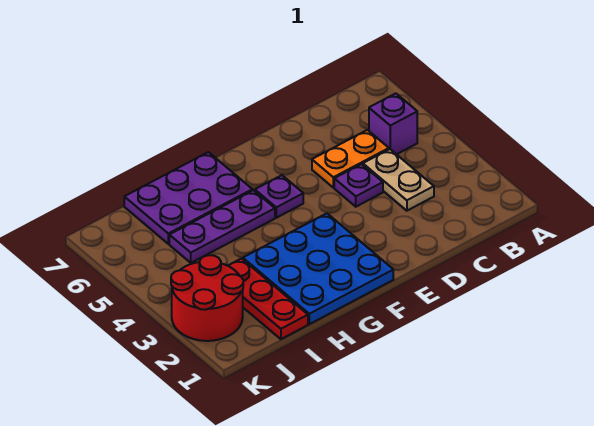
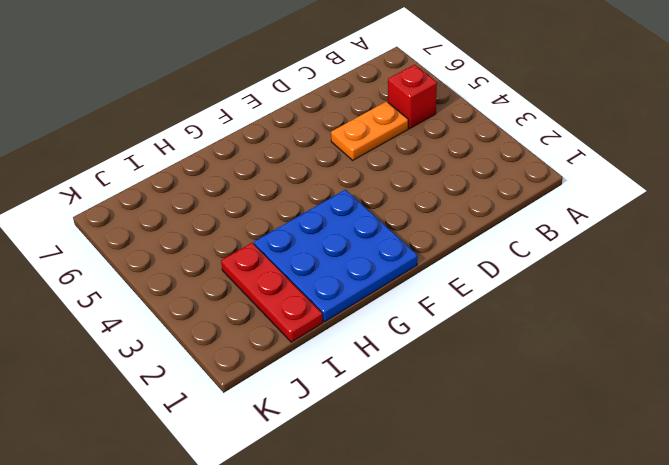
red brick B5 level 1 -> purple brick B5 level 1
none -> tan plate C3:C4 level 1
none -> purple plate D4 level 1

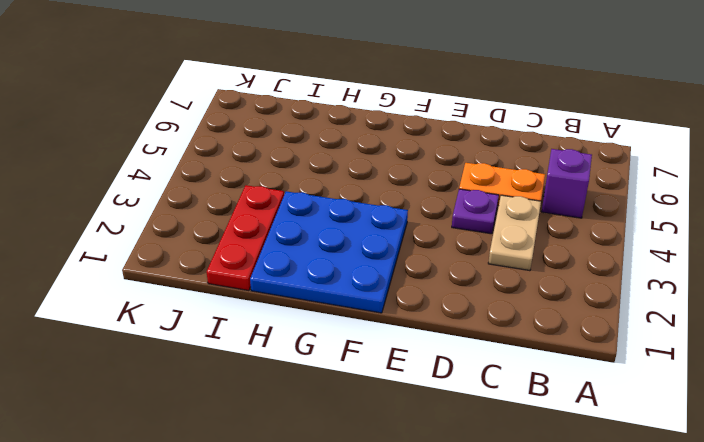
none -> purple plate F5 level 1
none -> purple plate G5:I5 level 1

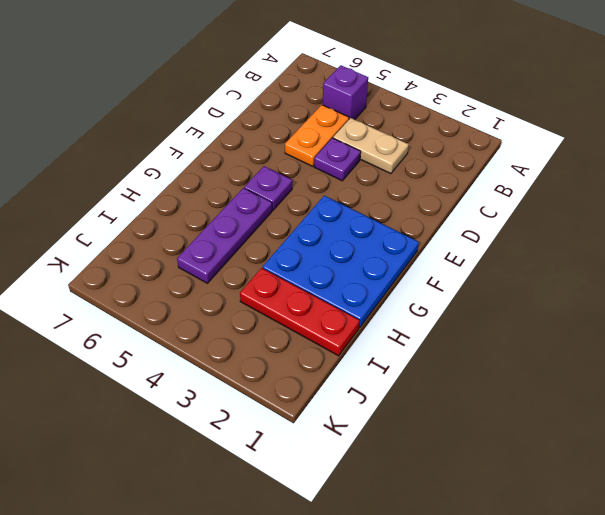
none -> purple plate G6:I7 level 1
none -> red round brick J2:K3 level 1

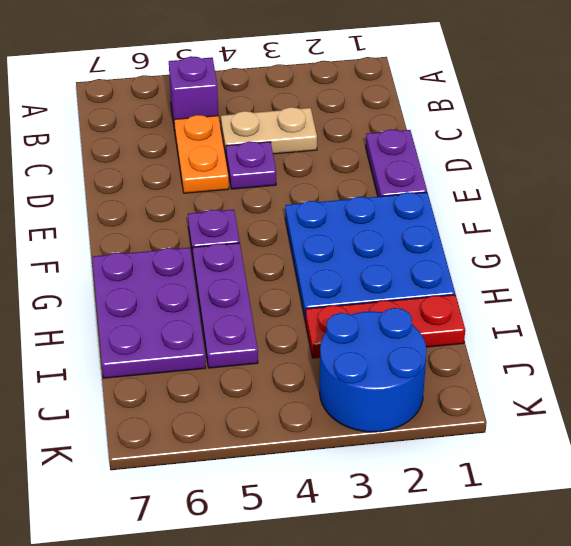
purple plate D1:E1 level 1 -> none
blue round brick J2:K3 level 1 -> red round brick J2:K3 level 1

